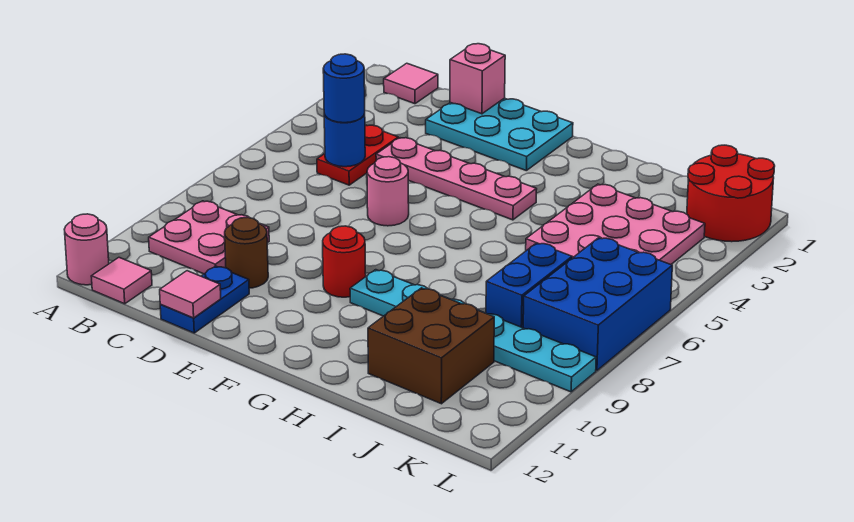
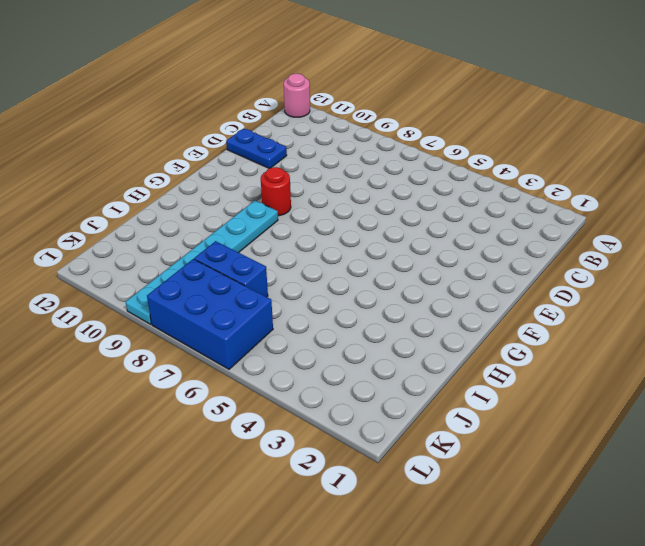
none -> pink tile B1 level 1
none -> pink plate B9:C10 level 1
none -> pink tile B12 level 1

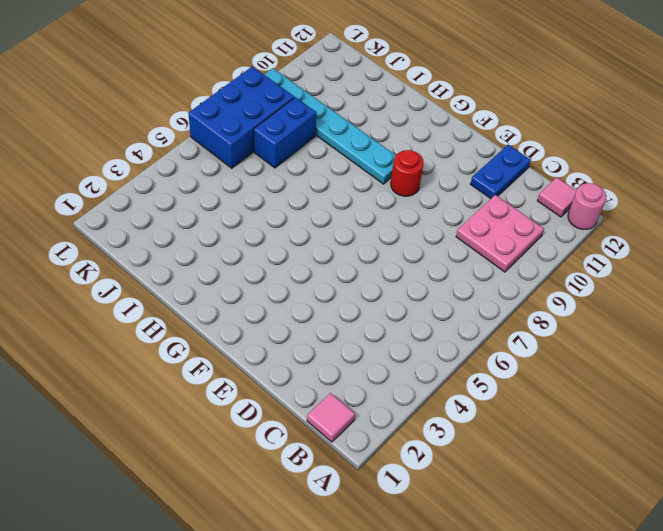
none -> red plate C4:C5 level 1
none -> cyan plate D1:F2 level 1
none -> pink plate D4:G4 level 1

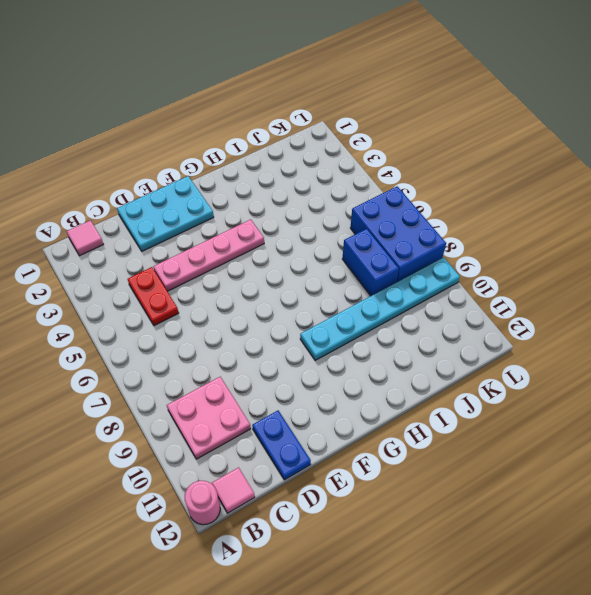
none -> brown round brick D10 level 1
none -> pink round brick E6 level 1
none -> red round brick F9 level 1

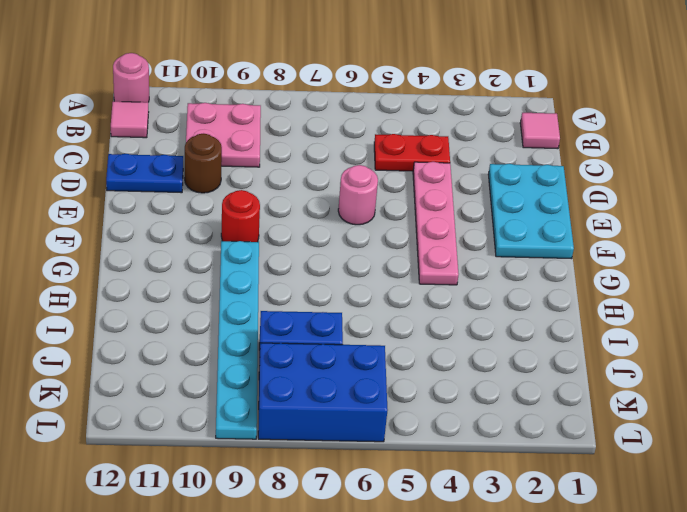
none -> pink plate I3:K5 level 1
none -> brown brick I10:J11 level 1
none -> red round brick K1:L2 level 1

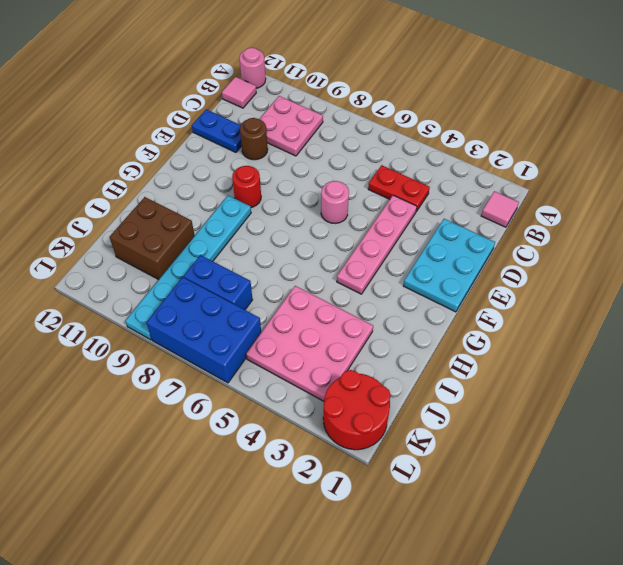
none -> blue round brick C5 level 2
none -> pink brick D1 level 2
none -> pink tile D12 level 2

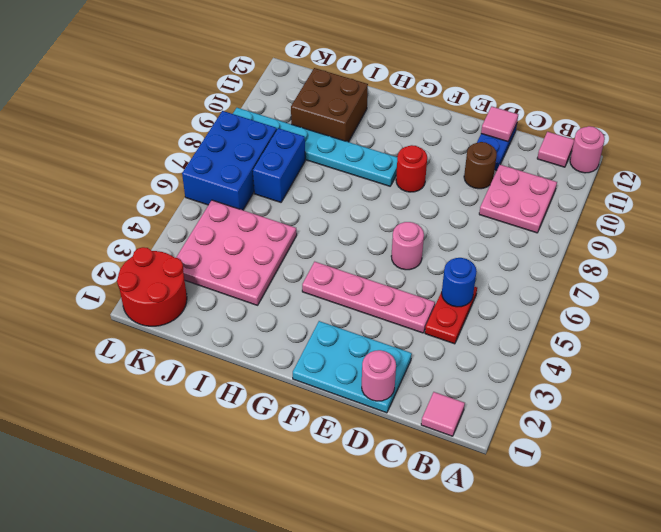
pink round brick D1 level 2 -> pink brick D1 level 2
none -> blue round brick C5 level 3

